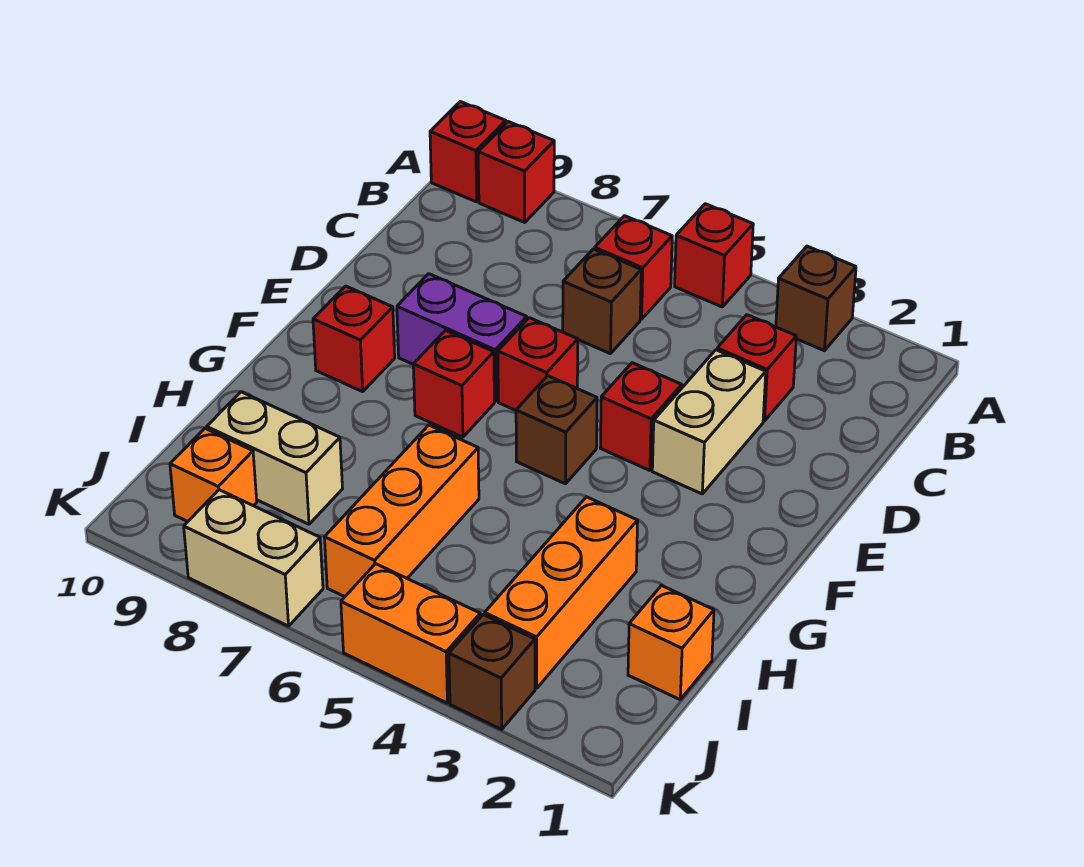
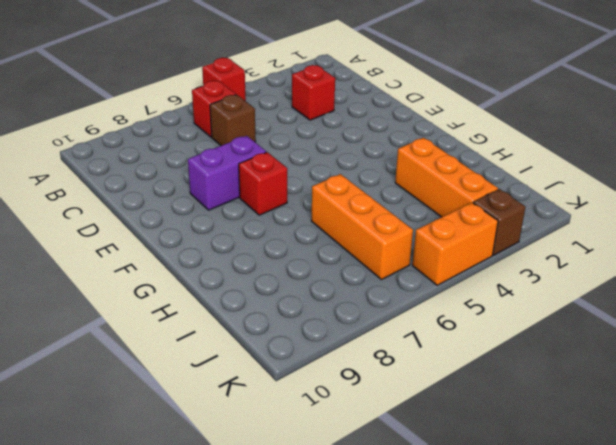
none -> brown brick A3 level 1
none -> red brick A9 level 1
none -> red brick A10 level 1

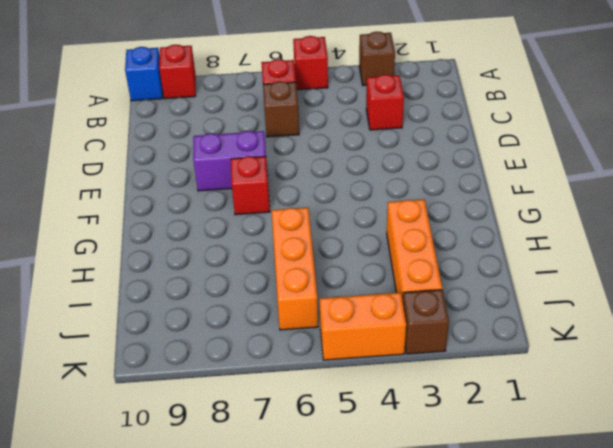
blue brick A10 level 1 -> red brick A10 level 1
none -> tan brick D3:E3 level 1
none -> red brick E4 level 1
none -> red brick E6 level 1

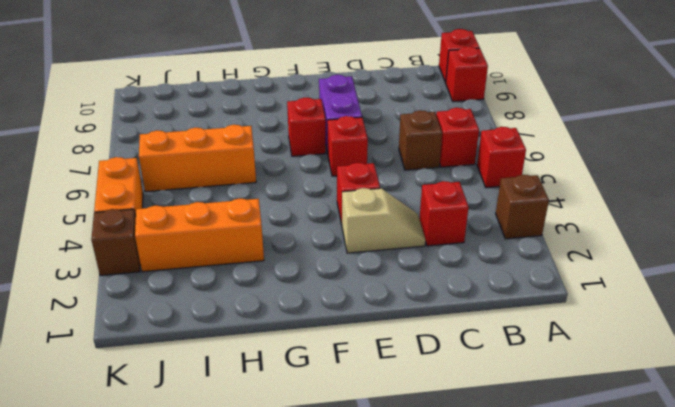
tan slope D3:E3 level 1 top E -> tan brick D3:E3 level 1
none -> brown brick F5 level 1
none -> red brick F9 level 1
none -> orange brick I1 level 1

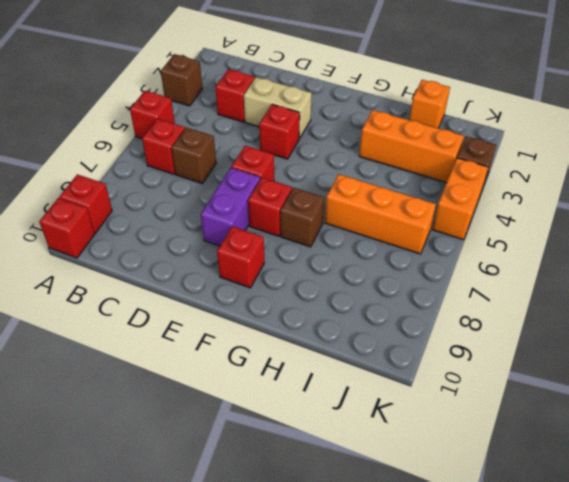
brown brick G7 level 1 -> brown brick F5 level 1
none -> tan brick I8:I9 level 1
none -> orange brick J9 level 1
none -> tan brick K7:K8 level 1

